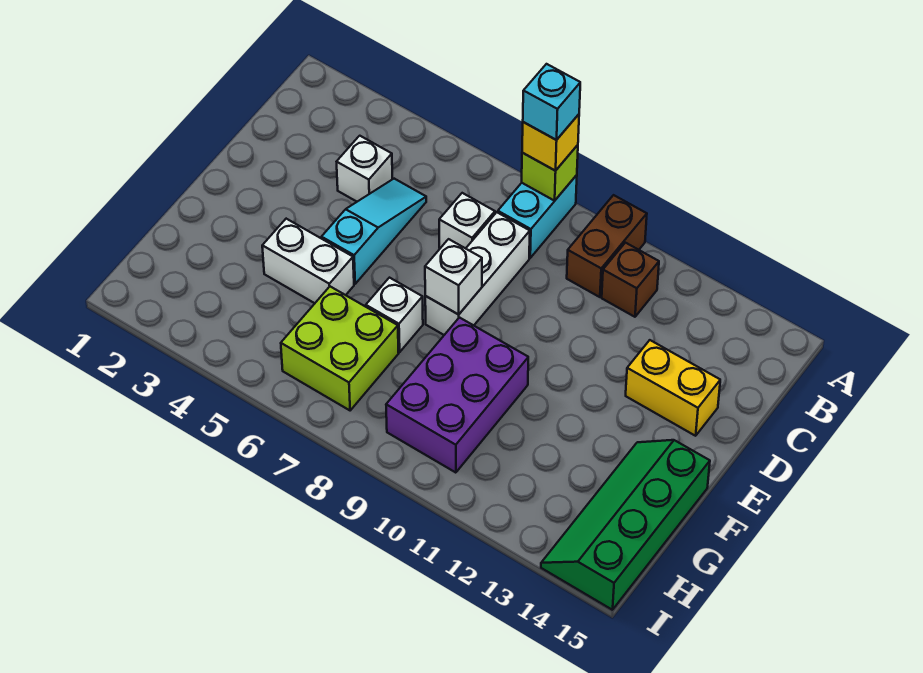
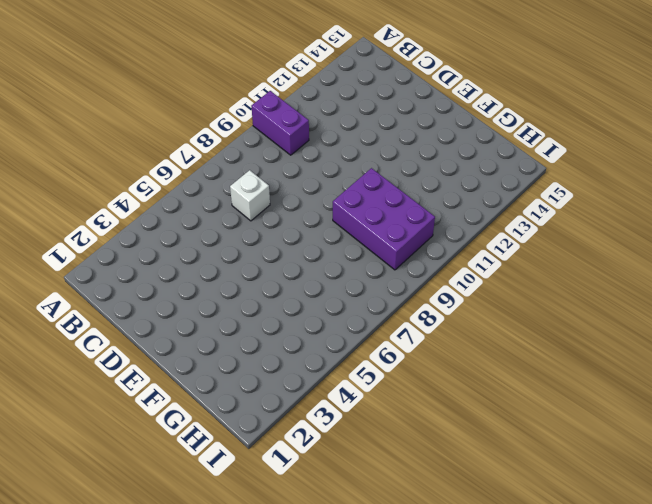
purple brick A10:B10 level 1 -> brown brick A10:B10 level 1
none -> cyan brick A8:B8 level 1
none -> brown brick B11 level 1
none -> white brick C4 level 1

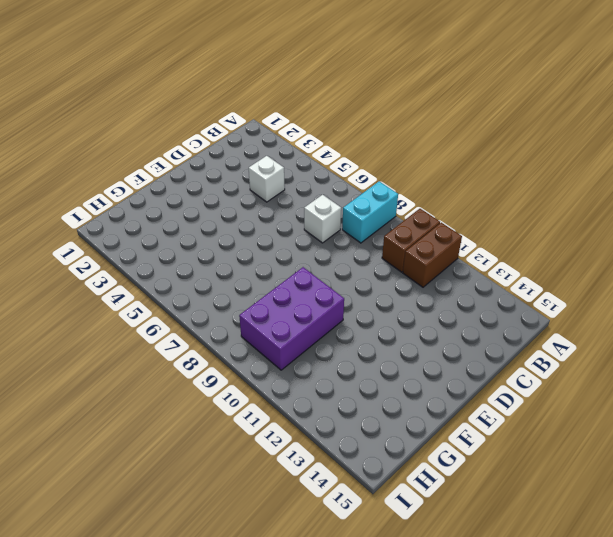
brown brick A11:B11 level 1 -> brown brick B11 level 1
none -> cyan slope C5:E5 level 1 top E
none -> white brick C8:E8 level 1
none -> yellow brick D13:D14 level 1

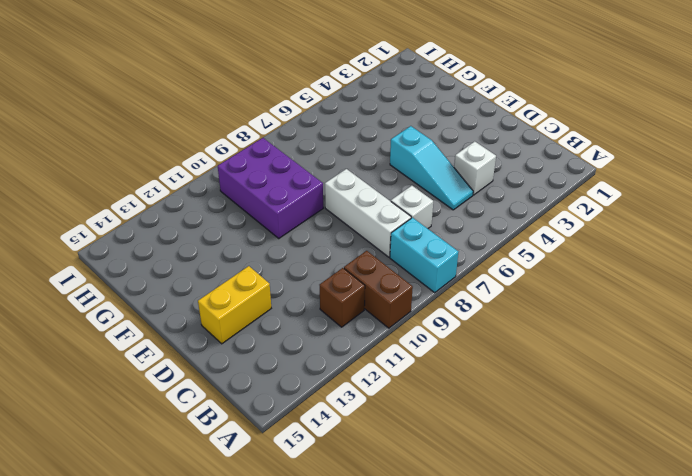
none -> white brick F4:F5 level 1
none -> white brick F7 level 1
none -> green slope F14:I15 level 1 top 15

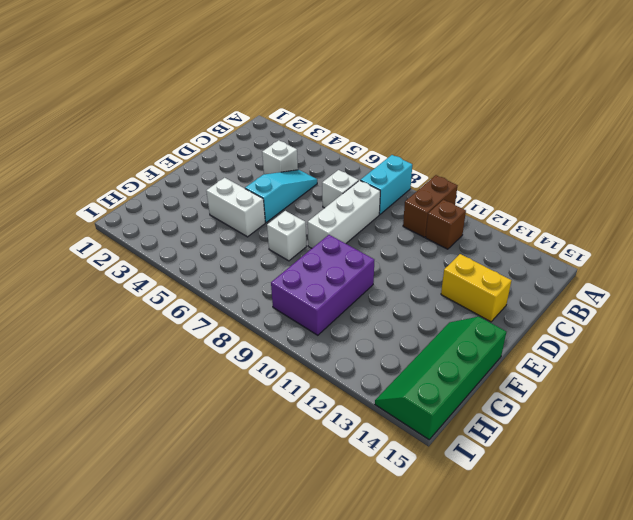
none -> lime brick G6:H7 level 1
none -> lime brick A8 level 2
none -> white brick E8 level 2

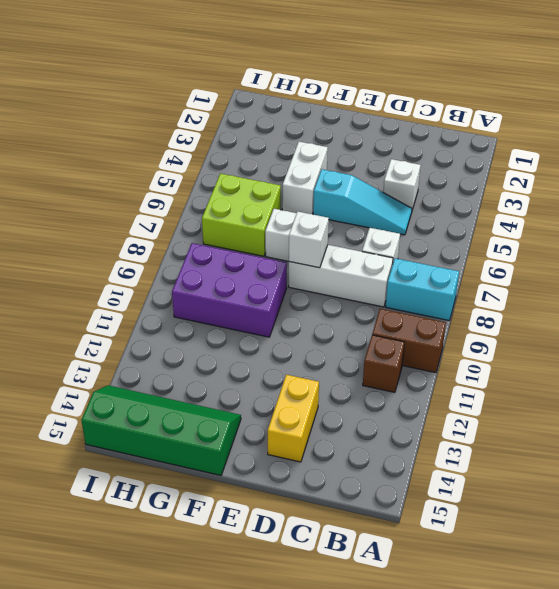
none -> lime brick A8 level 2
none -> yellow brick A8 level 3
none -> cyan brick A8 level 4

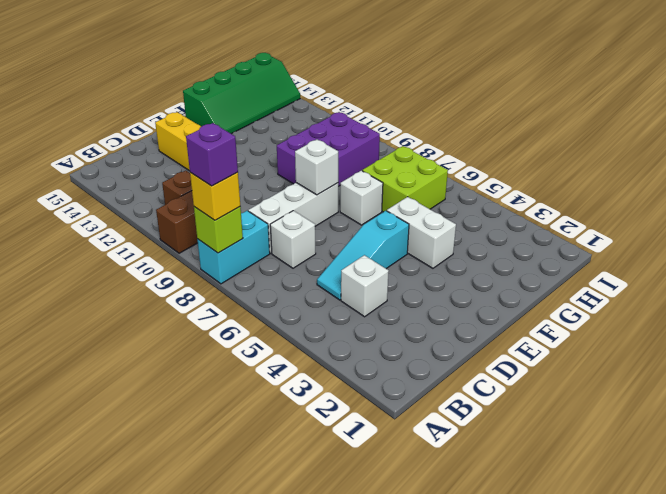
purple brick A8 level 4 -> cyan brick A8 level 4

